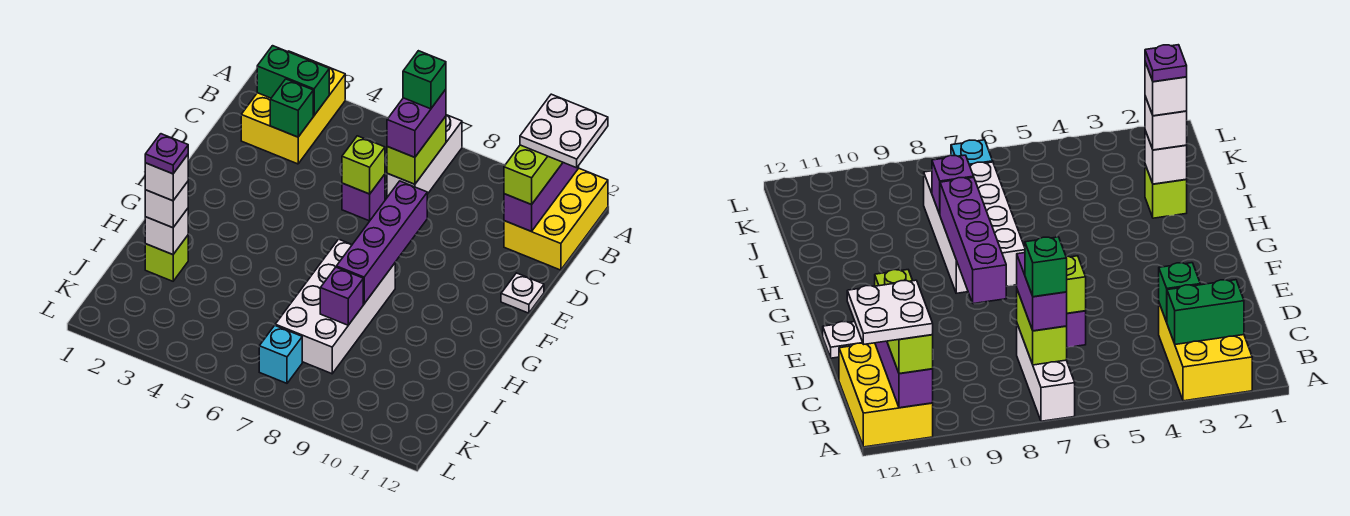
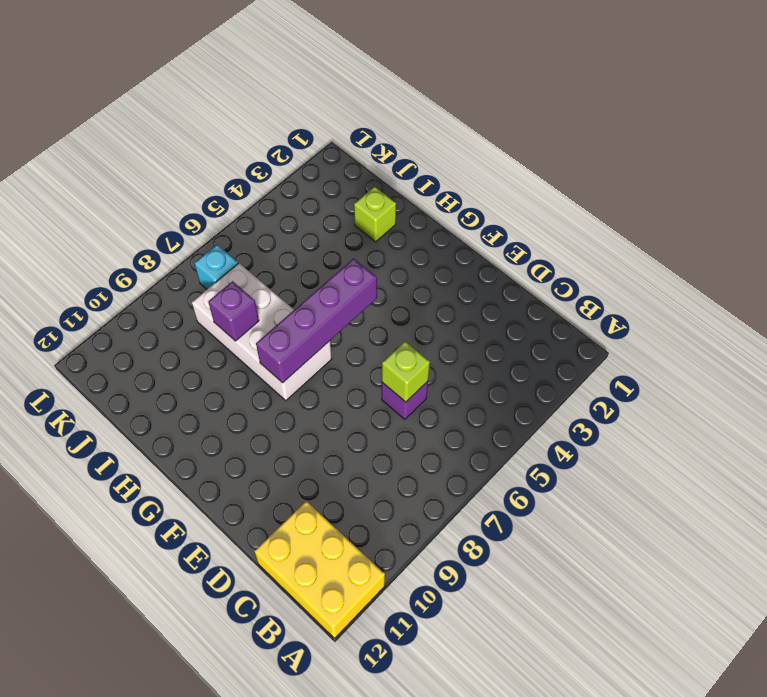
purple brick G5:G8 level 2 -> purple brick E8:H8 level 2
none -> yellow brick A2:C3 level 1
none -> white brick A7:C7 level 1
none -> white plate E12 level 1

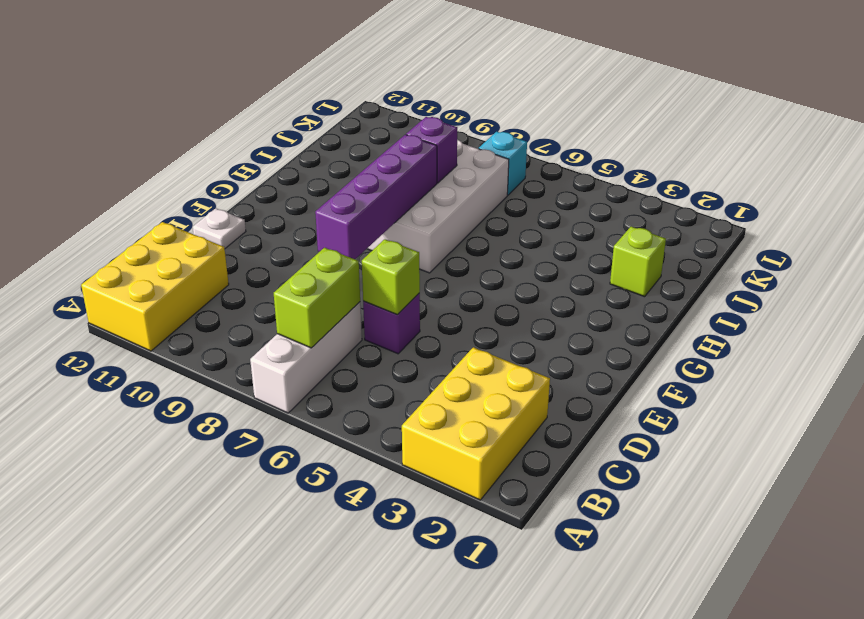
none -> purple brick A11:C11 level 2
none -> green brick B2:B3 level 2
none -> green brick C3 level 2

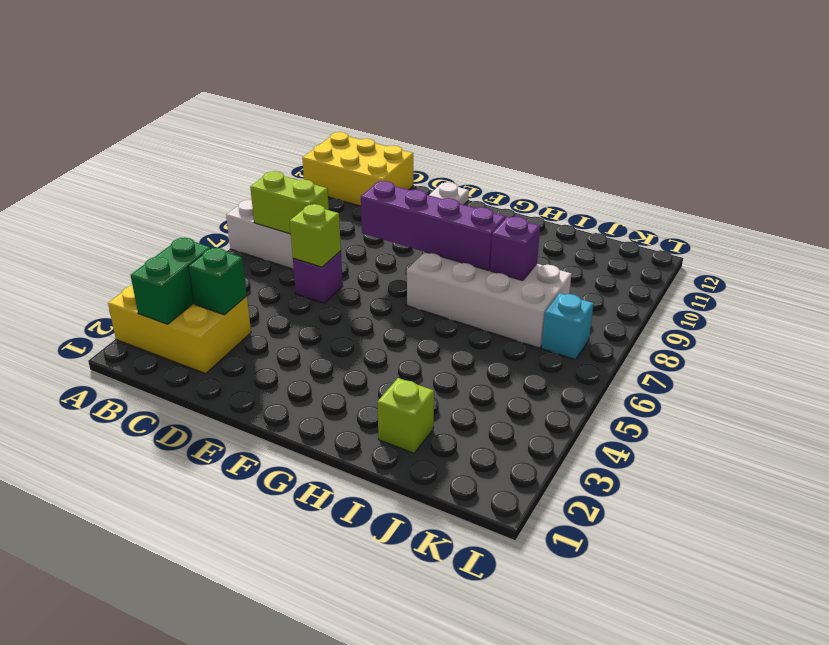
none -> purple brick A11:C11 level 2
none -> white brick I2 level 2
none -> lime brick A11:C11 level 3

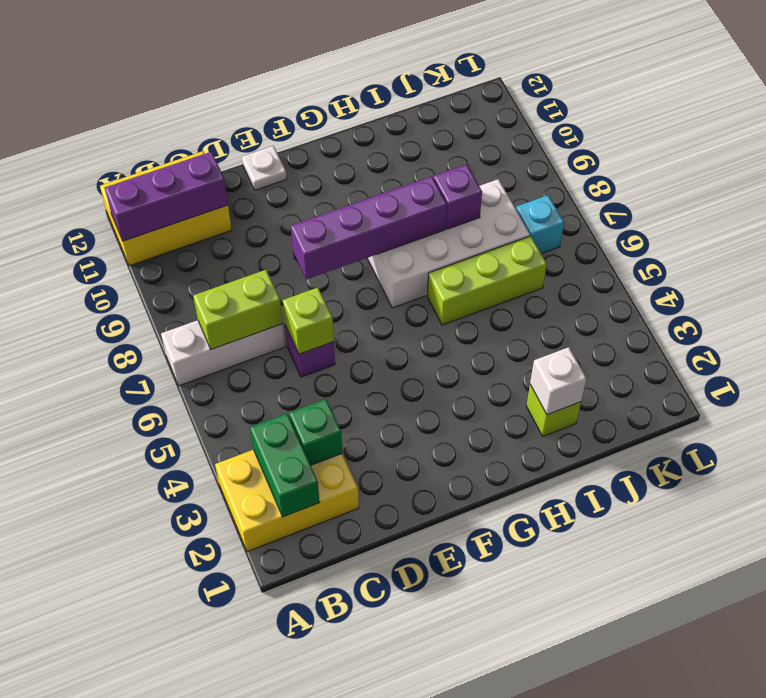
lime brick H6:J6 level 1 -> lime brick A11:C11 level 3
none -> purple brick B7:C7 level 3
none -> white brick I2 level 3
none -> white plate A11:B12 level 4

